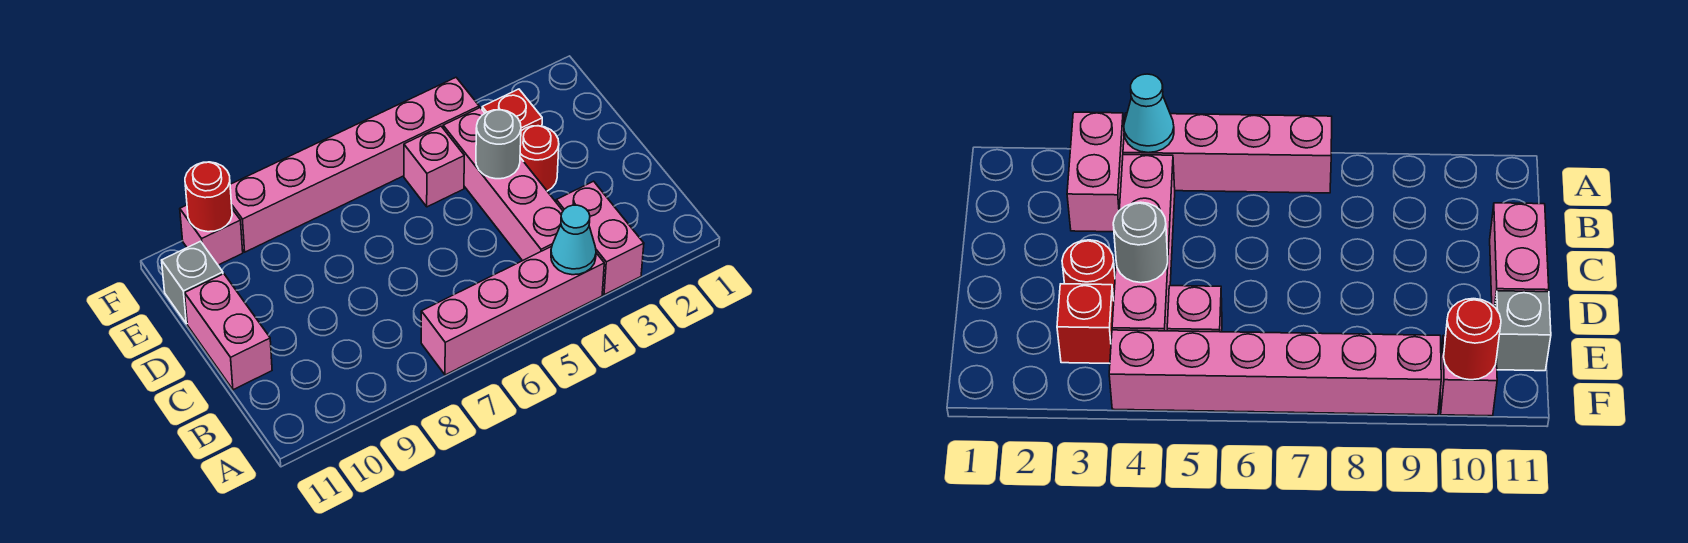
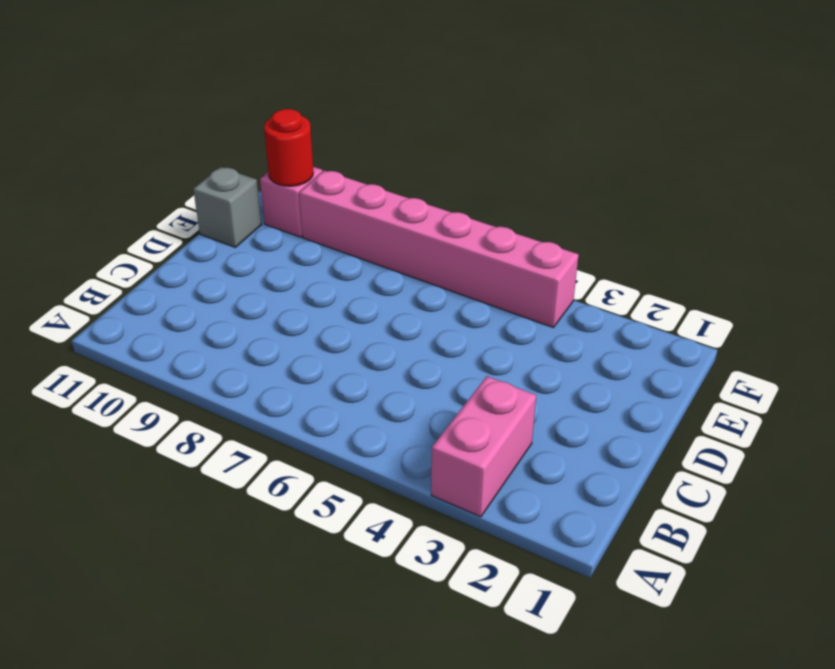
none -> pink brick A4:A7 level 1
none -> pink brick B4:E4 level 1
none -> pink brick C11:D11 level 1

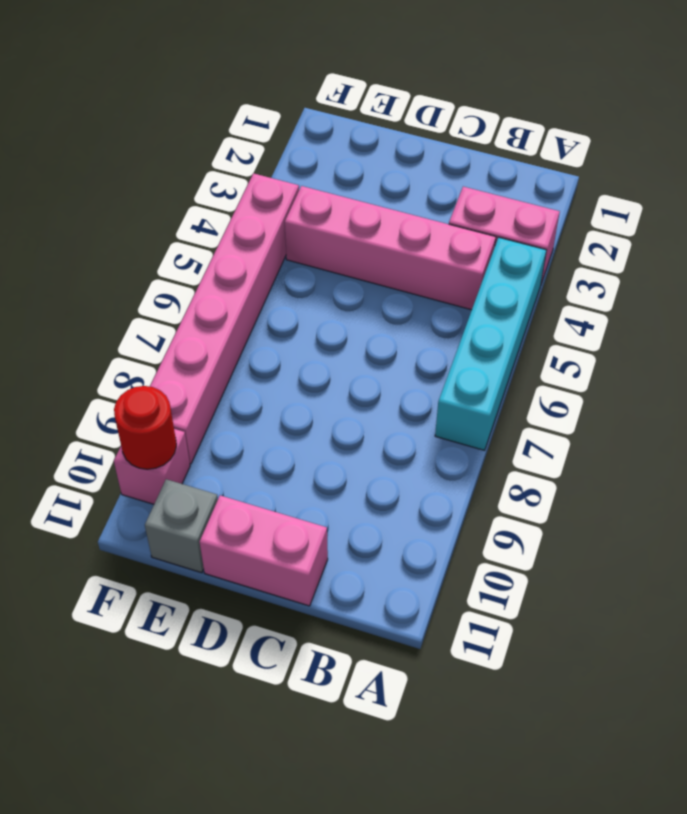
cyan brick A4:A7 level 1 -> pink brick A4:A7 level 1
none -> red round brick D3 level 1
none -> red brick E3 level 1
none -> pink brick E5 level 1

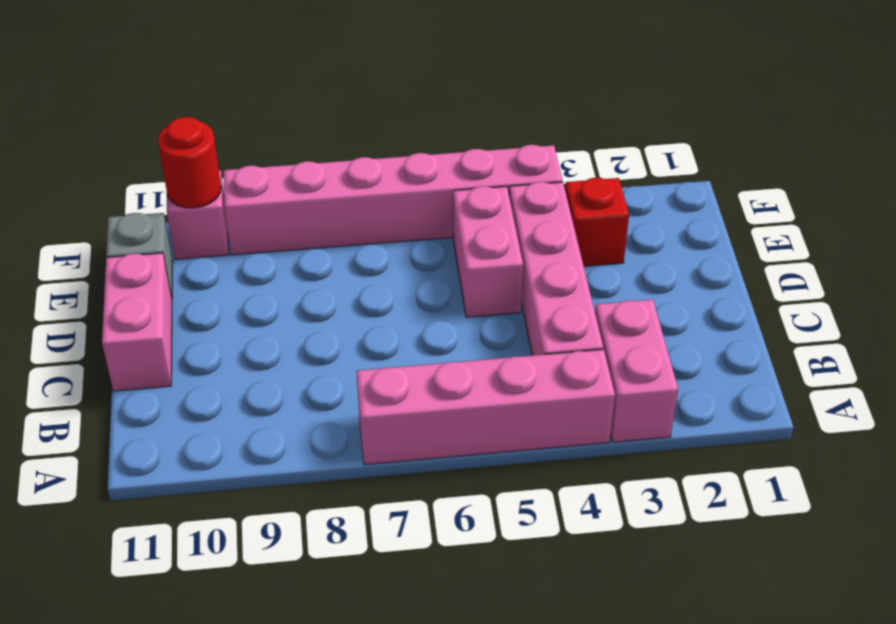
pink brick D5:E5 level 1 -> pink brick E5 level 1
none -> red round brick D3 level 1
none -> cyan cone A4 level 2
none -> grey round brick D4 level 2

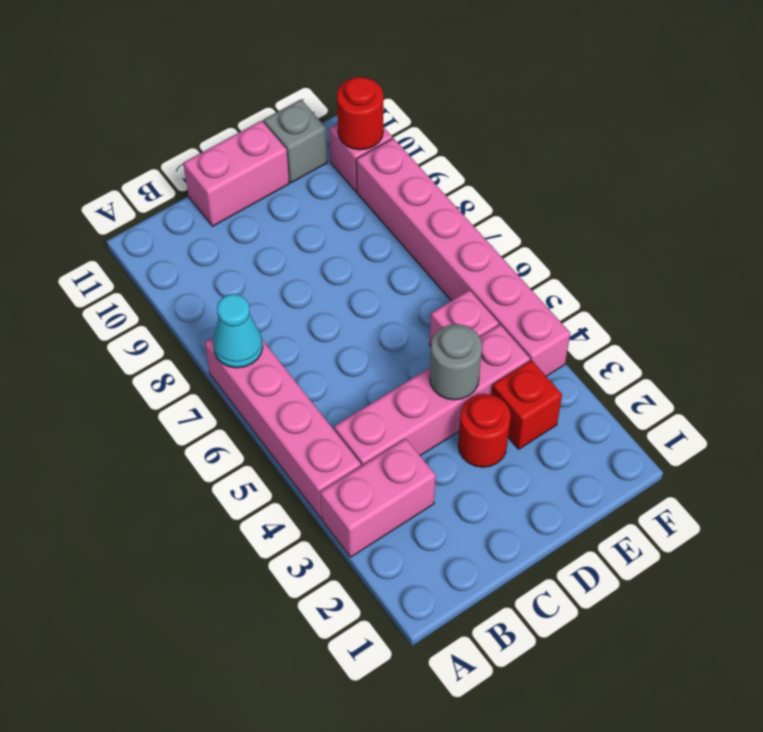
cyan cone A7 level 2 -> cyan cone A4 level 2

